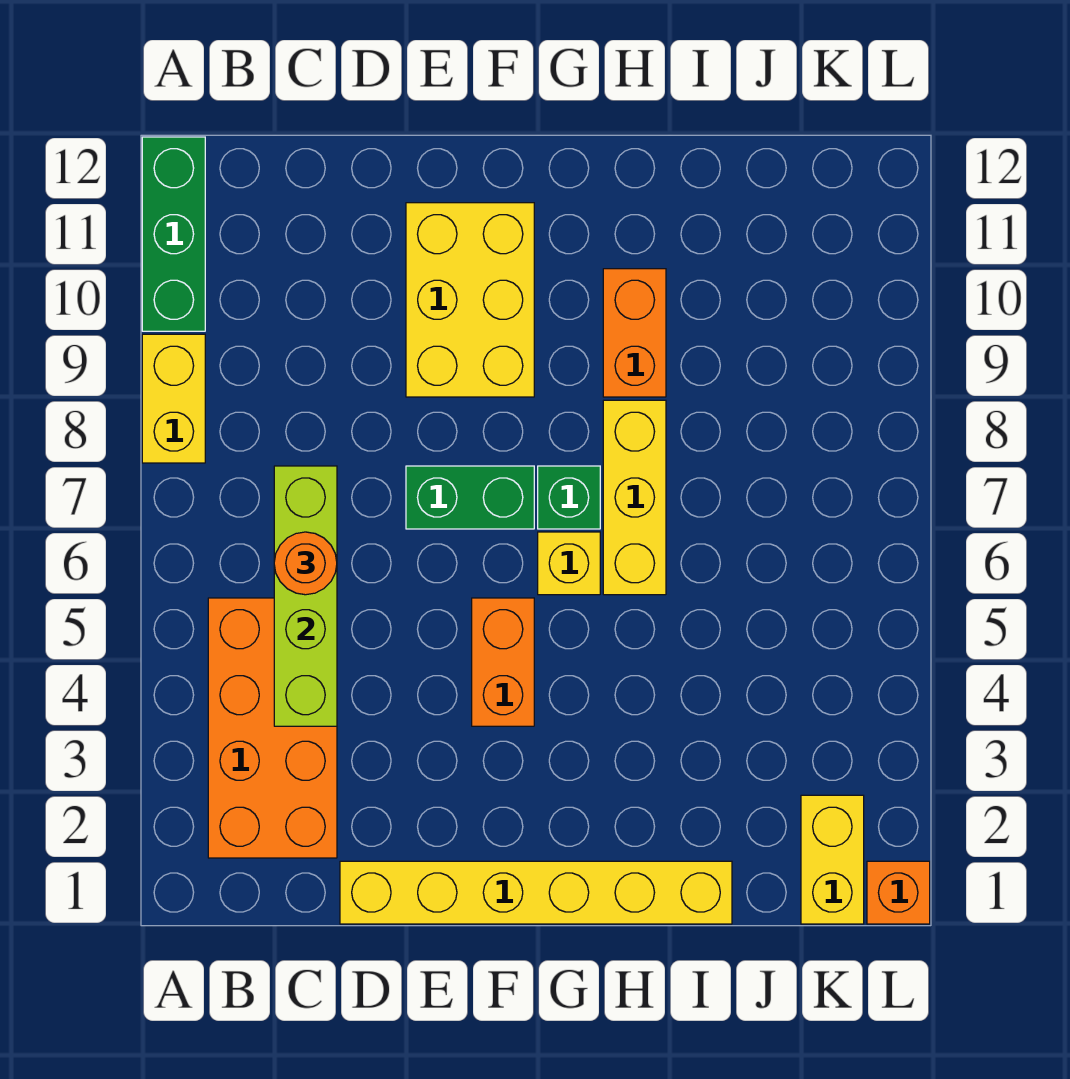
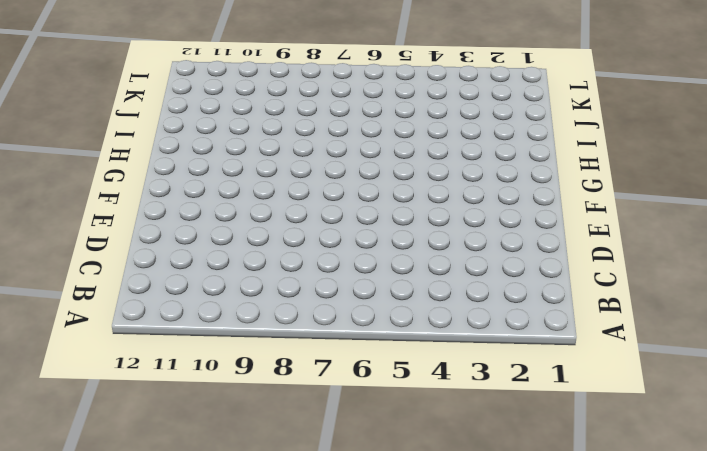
none -> yellow brick A8:A9 level 1
none -> green brick A10:A12 level 1
none -> orange brick B2:C5 level 1

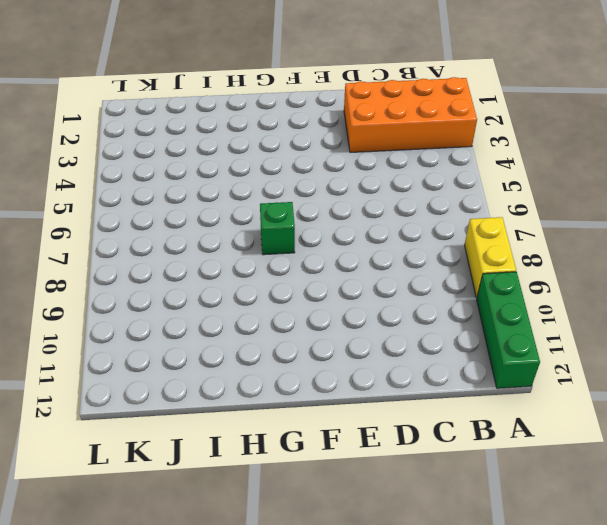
orange brick A2:D3 level 1 -> orange brick B2:C5 level 1
none -> yellow brick D1:I1 level 1
none -> green brick E7:F7 level 1
none -> yellow brick E9:F11 level 1

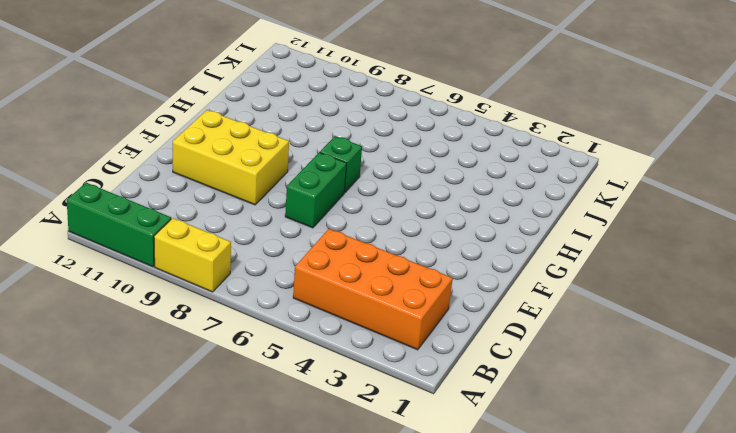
none -> yellow brick D1:I1 level 1
none -> orange brick F4:F5 level 1
none -> yellow brick G6 level 1

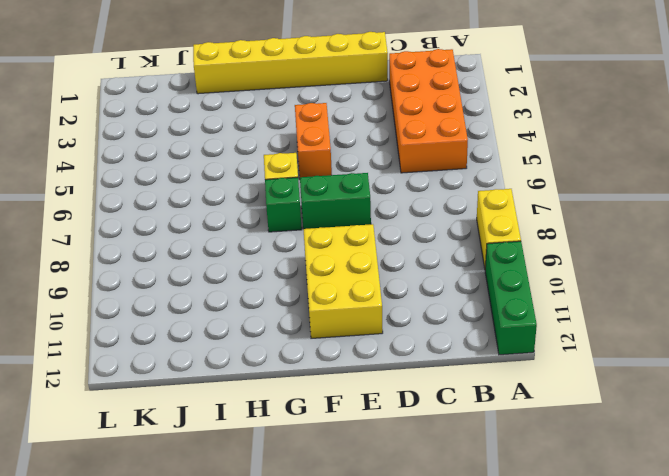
none -> yellow brick H6:H8 level 1
none -> orange brick H9:H10 level 1
none -> yellow brick K1:K2 level 1

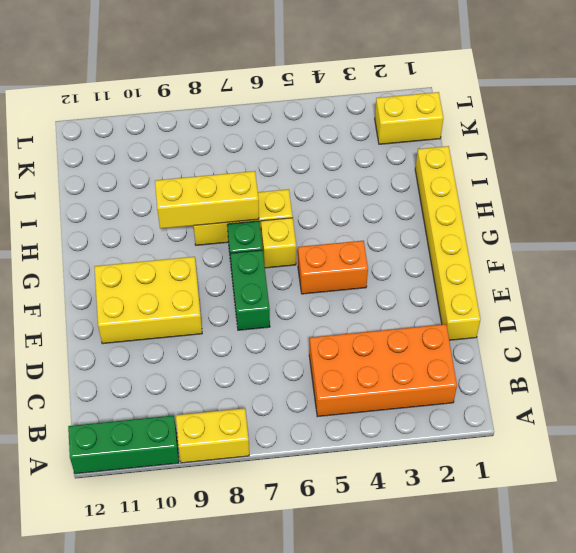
yellow brick H7:H9 level 2 -> none
none -> orange brick H9:H10 level 1
none -> orange brick L1 level 1
none -> lime brick C4:C7 level 2

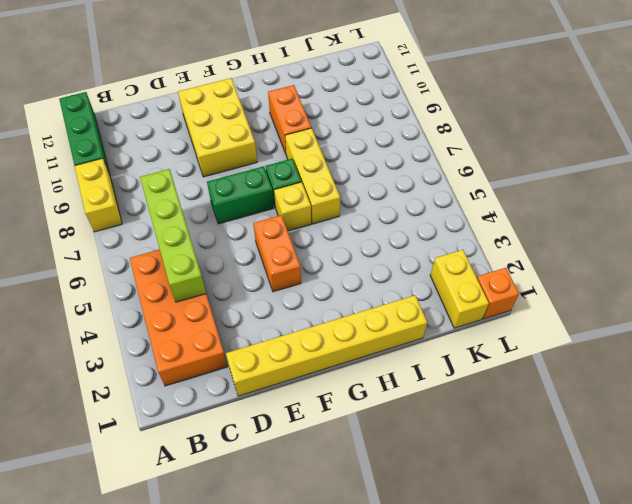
none -> orange round brick C6 level 3

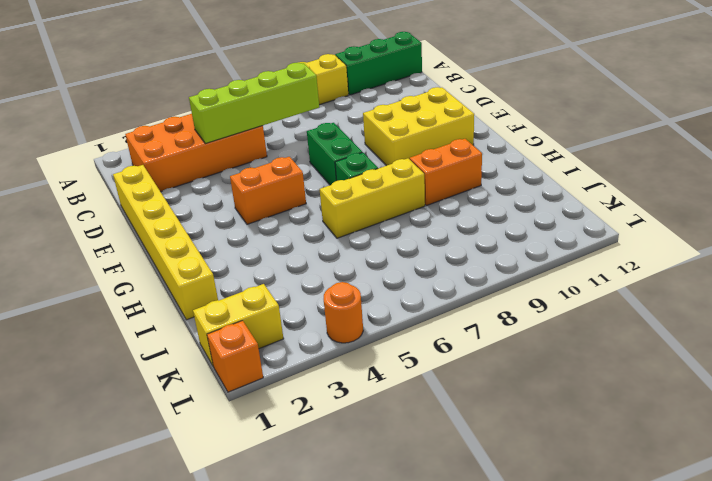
orange round brick L4 level 1 -> orange round brick C6 level 3
none -> yellow brick G6 level 1

